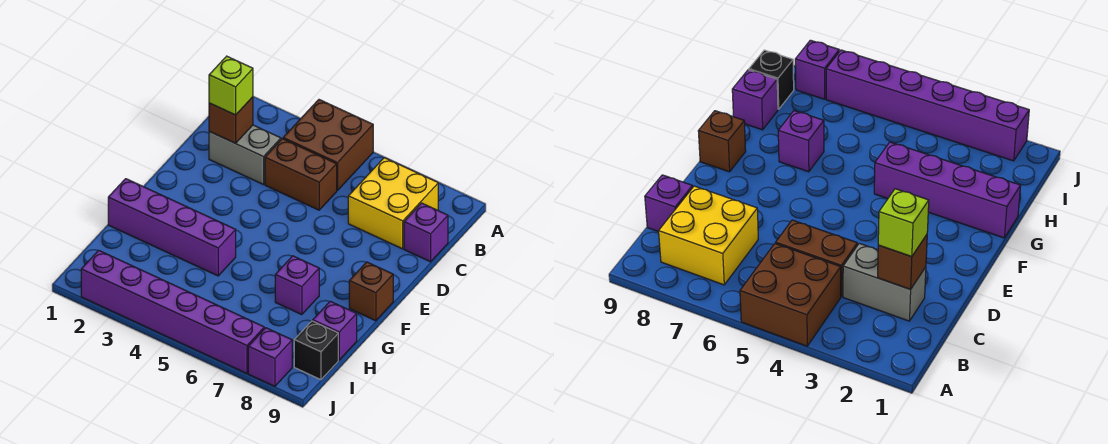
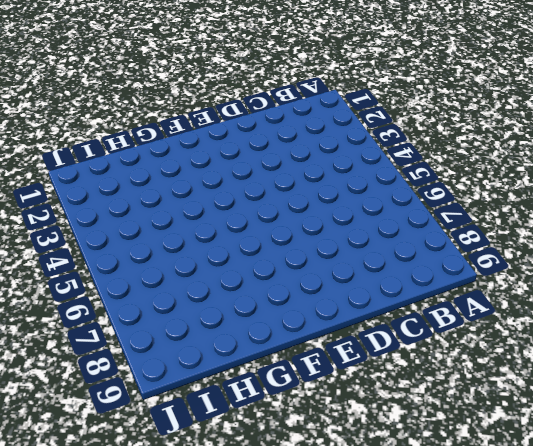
none -> brown brick A4:B5 level 1
none -> yellow brick B7:C8 level 1
none -> grey brick C2:C3 level 1

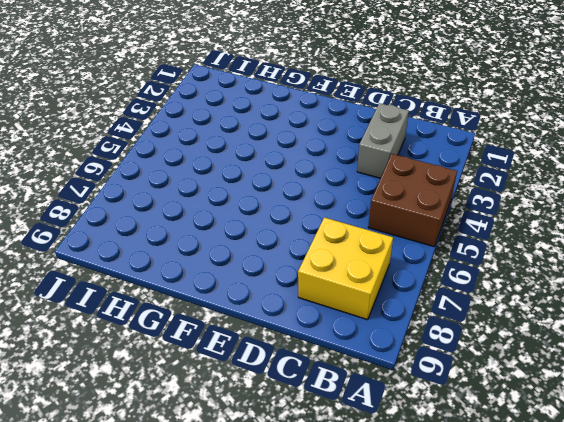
none -> brown brick C4:C5 level 1
none -> purple brick C9 level 1
none -> brown brick F9 level 1

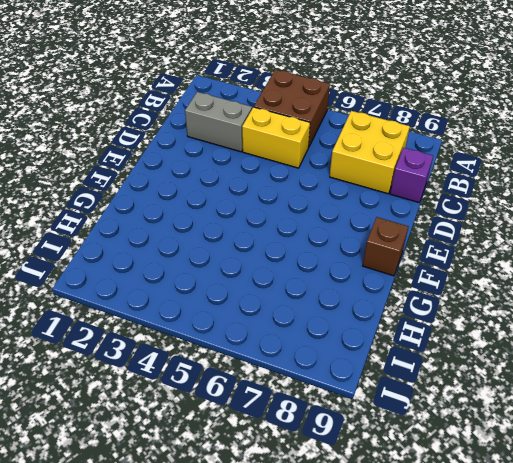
yellow brick C4:C5 level 1 -> brown brick C4:C5 level 1
none -> purple brick G1:G4 level 1
none -> purple brick G7 level 1
none -> purple brick H9 level 1

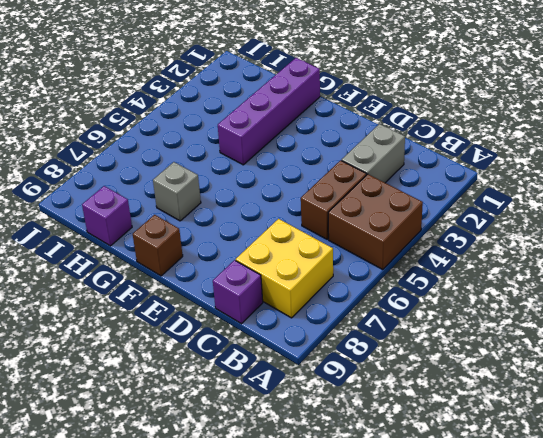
grey brick G7 level 1 -> purple brick G7 level 1
none -> black brick I9 level 1
none -> purple brick J2:J7 level 1
none -> purple brick J8 level 1

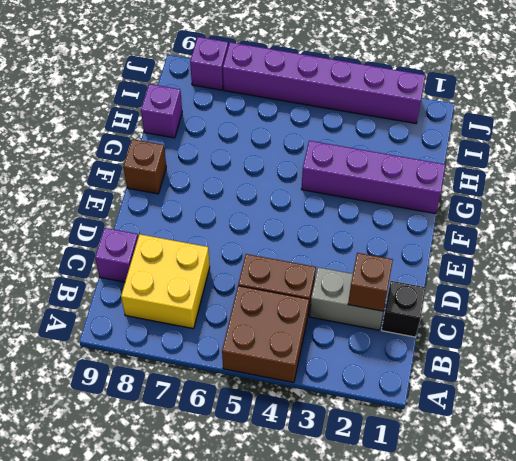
black brick C1 level 1 -> black brick I9 level 1
none -> purple brick G7 level 1
none -> lime brick C2 level 3

